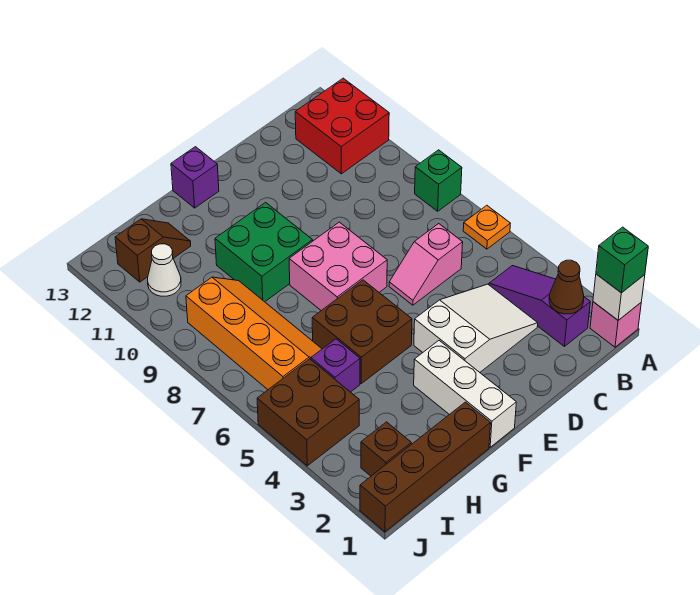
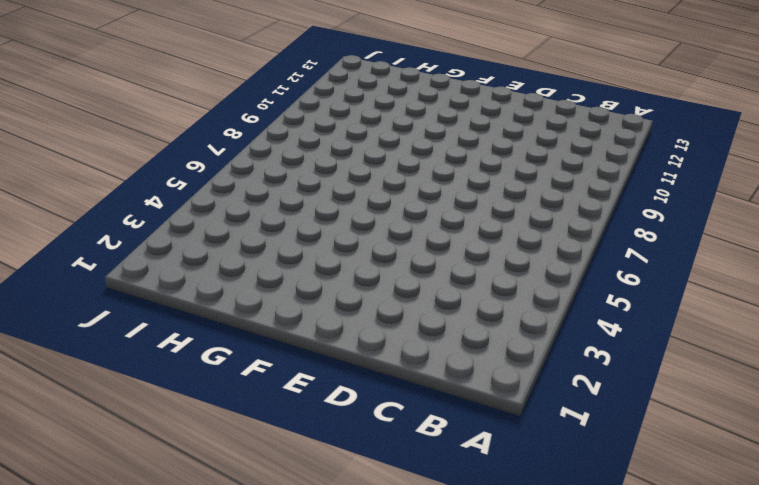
none -> pink brick A1 level 1
none -> orange plate A6 level 1
none -> green brick A8 level 1

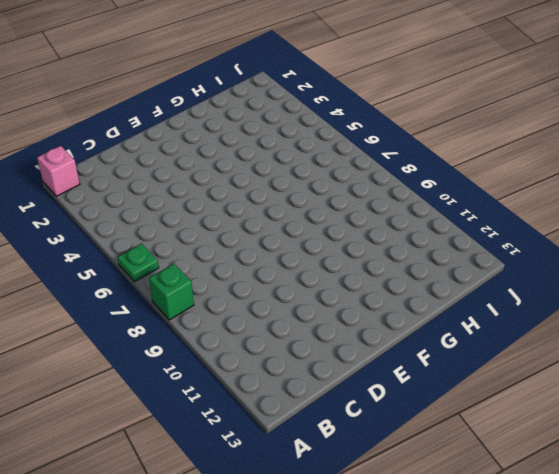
green plate A6 level 1 -> orange plate A6 level 1
none -> red brick A11:B12 level 1
none -> purple slope B2:B4 level 1 top 2
none -> white slope C3:E4 level 1 top E

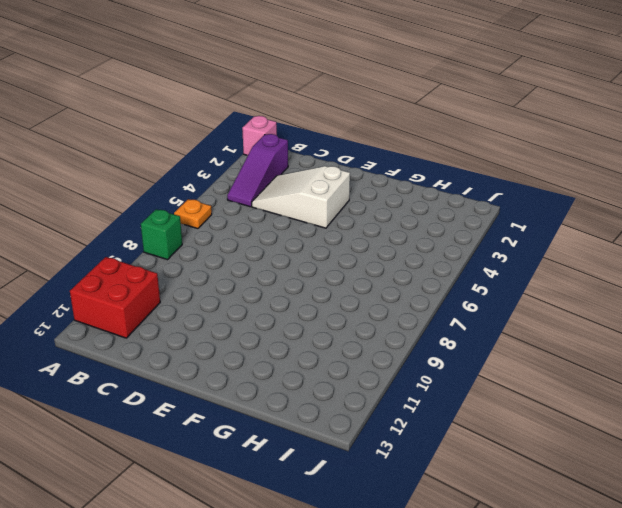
none -> pink slope C6:D6 level 1 top C
none -> pink brick E7:F8 level 1
none -> white brick F1:F3 level 1

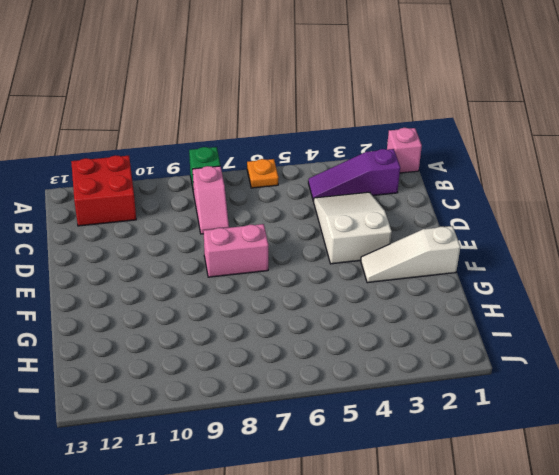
pink slope B8:C8 level 1 top B -> pink slope C6:D6 level 1 top C
pink brick E7:E8 level 1 -> pink brick E7:F8 level 1
white slope F1:F3 level 1 top 1 -> white brick F1:F3 level 1
none -> brown brick F5:G6 level 1
none -> green brick F9:G10 level 1
none -> purple brick F13 level 1

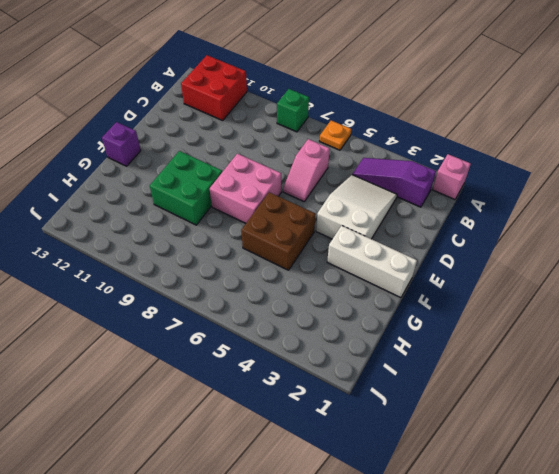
none -> brown brick G1:J1 level 1
none -> purple brick H5 level 1
none -> orange slope H6:I9 level 1 top I

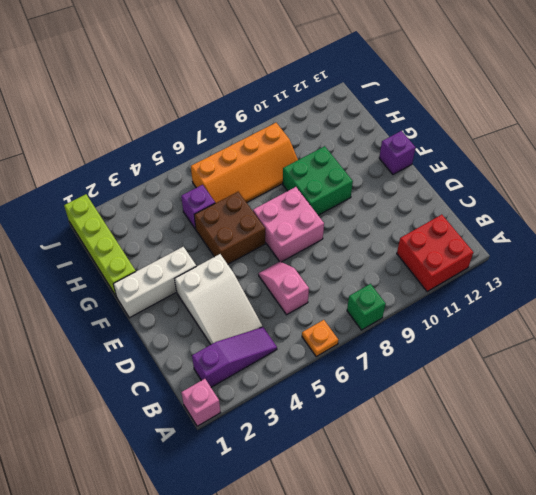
lime brick G1:J1 level 1 -> brown brick G1:J1 level 1
none -> brown slope H12:I12 level 1 top I
none -> brown brick I2 level 1
none -> brown brick I4:J5 level 1

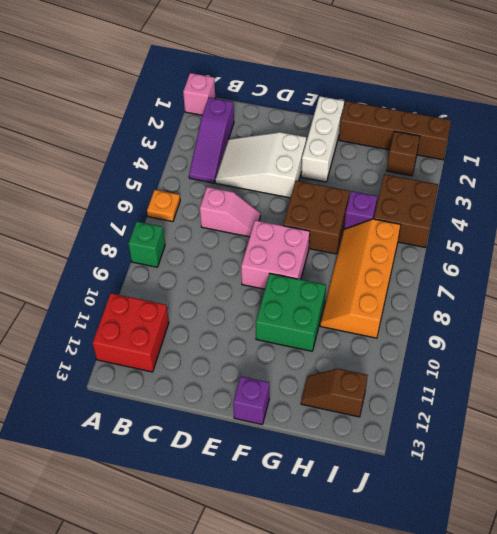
none -> white cone I11 level 1
none -> white brick A1 level 2
none -> brown cone B2 level 2

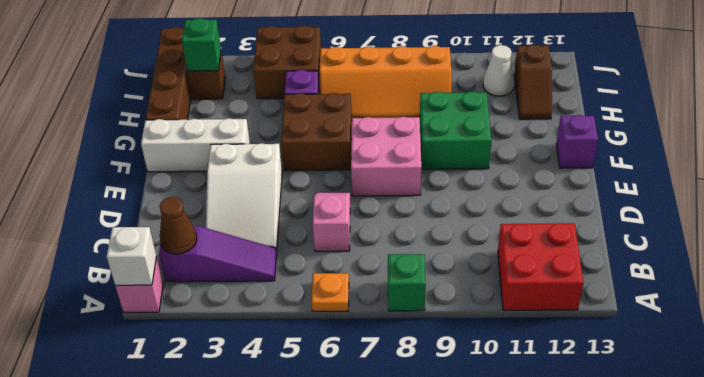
green brick I2 level 2 -> green brick A1 level 3

